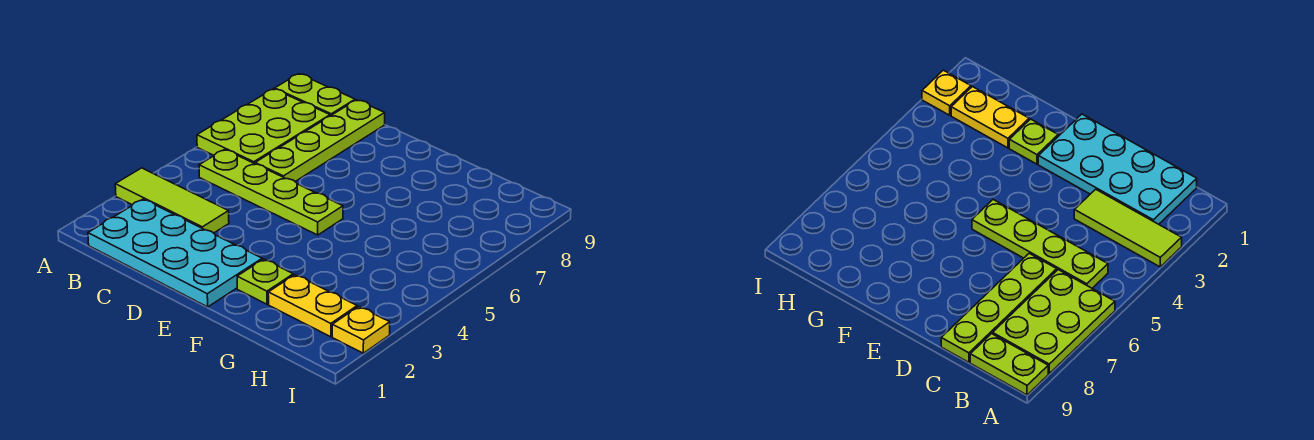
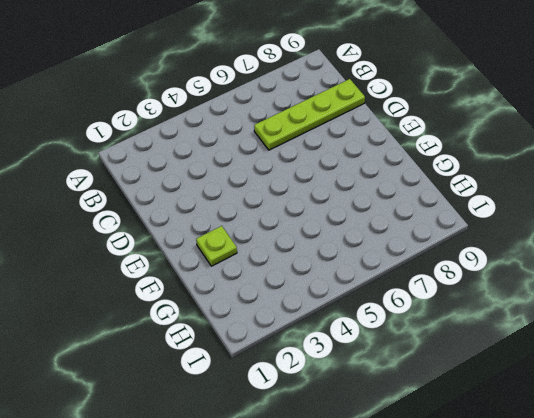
none -> lime tile A3:C3 level 1
none -> lime plate A6:B8 level 1

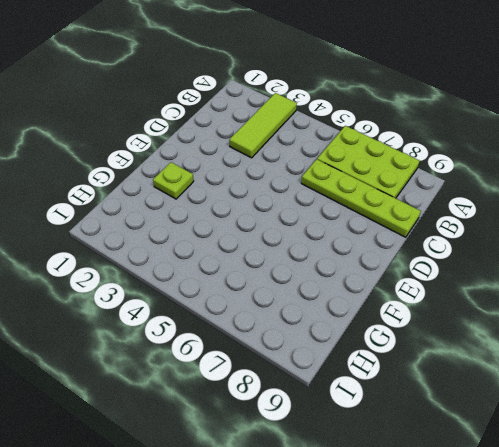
none -> lime plate A9:B9 level 1
none -> cyan plate B1:E2 level 1

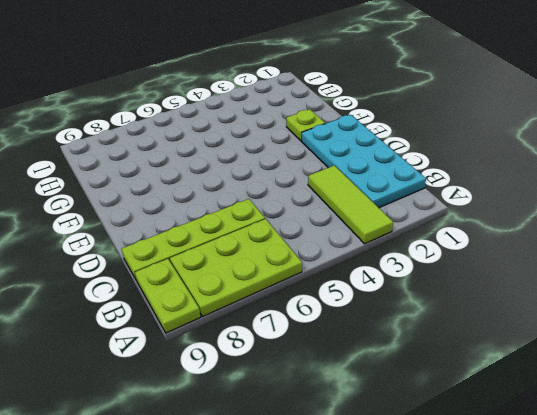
none -> lime plate B5:E5 level 1
none -> yellow plate G2:H2 level 1

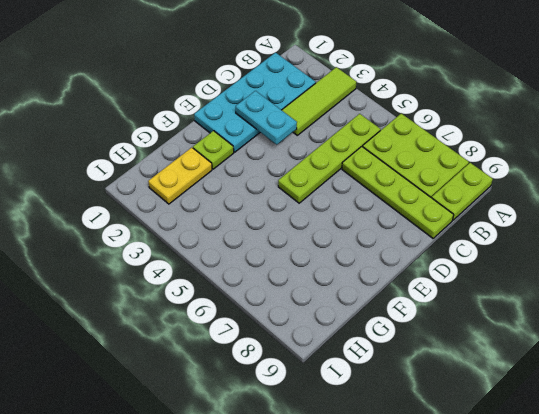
cyan plate D2:D3 level 2 -> none
none -> yellow plate I2 level 1

